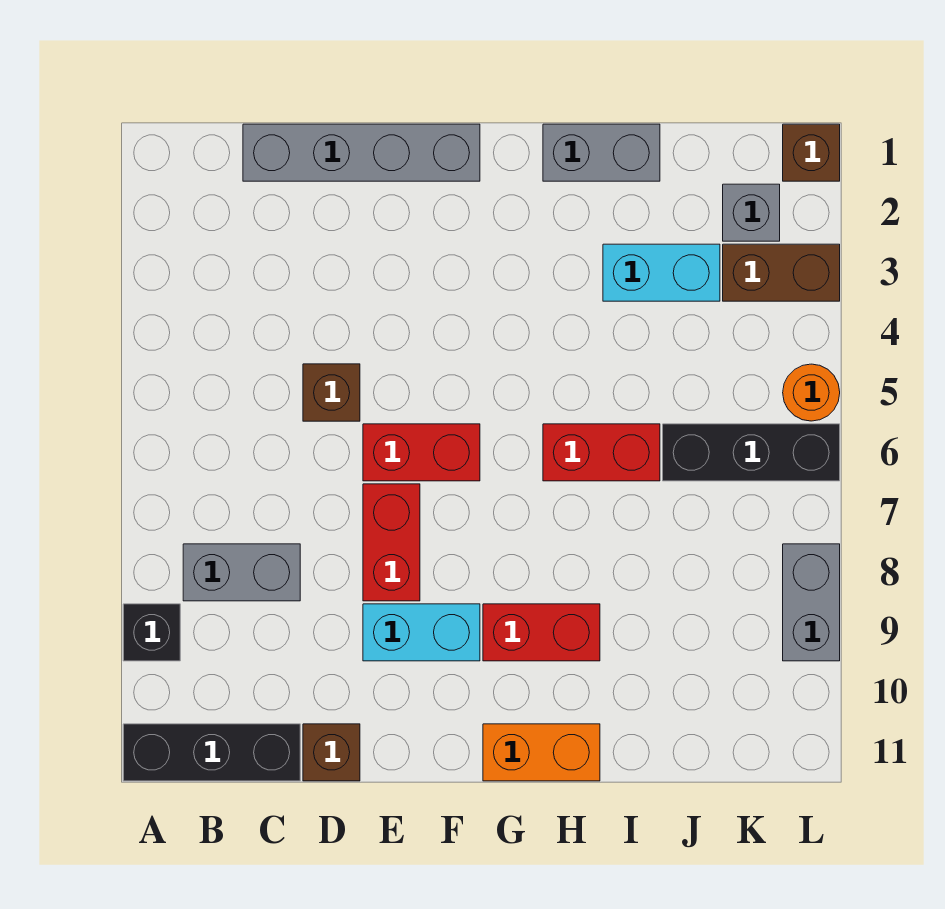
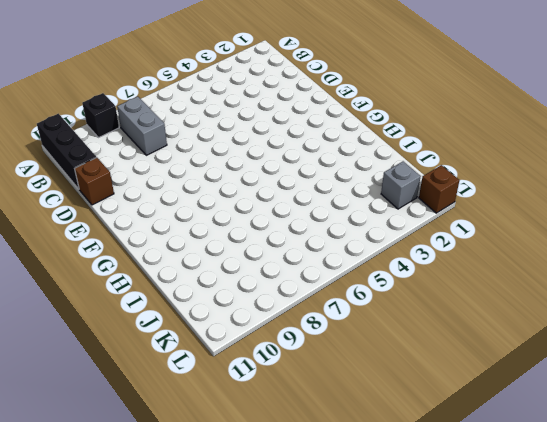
none -> grey brick C1:F1 level 1
none -> brown brick D5 level 1
none -> red brick E6:F6 level 1

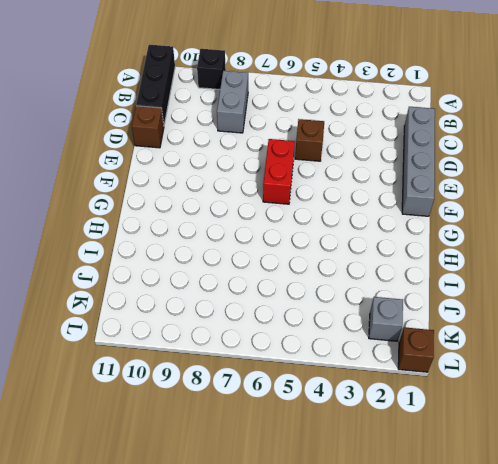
none -> red brick E7:E8 level 1
none -> cyan brick E9:F9 level 1
none -> red brick G9:H9 level 1

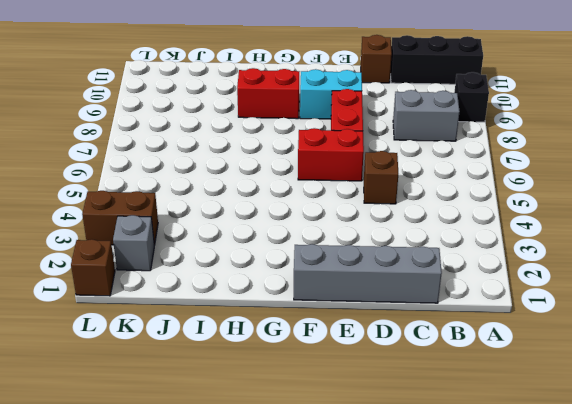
none -> orange brick G11:H11 level 1
none -> grey brick H1:I1 level 1
none -> red brick H6:I6 level 1

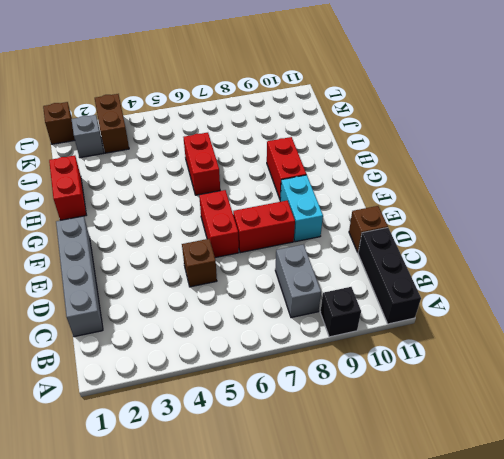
red brick H1:I1 level 1 -> grey brick H1:I1 level 1
none -> orange brick G11:H11 level 1
none -> cyan brick I3:J3 level 1
none -> black brick J6:L6 level 1

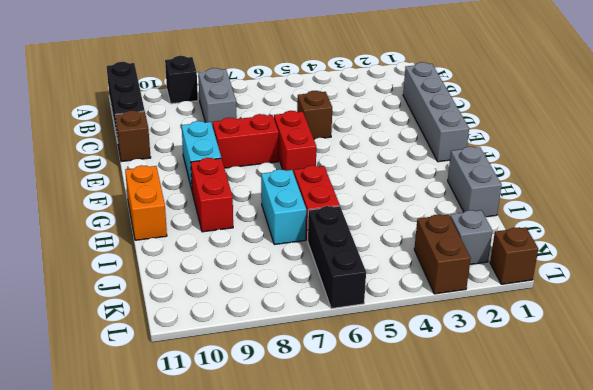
cyan brick H7:I7 level 1 -> cyan brick I3:J3 level 1
none -> orange round brick L5 level 1
none -> grey brick L8:L9 level 1

